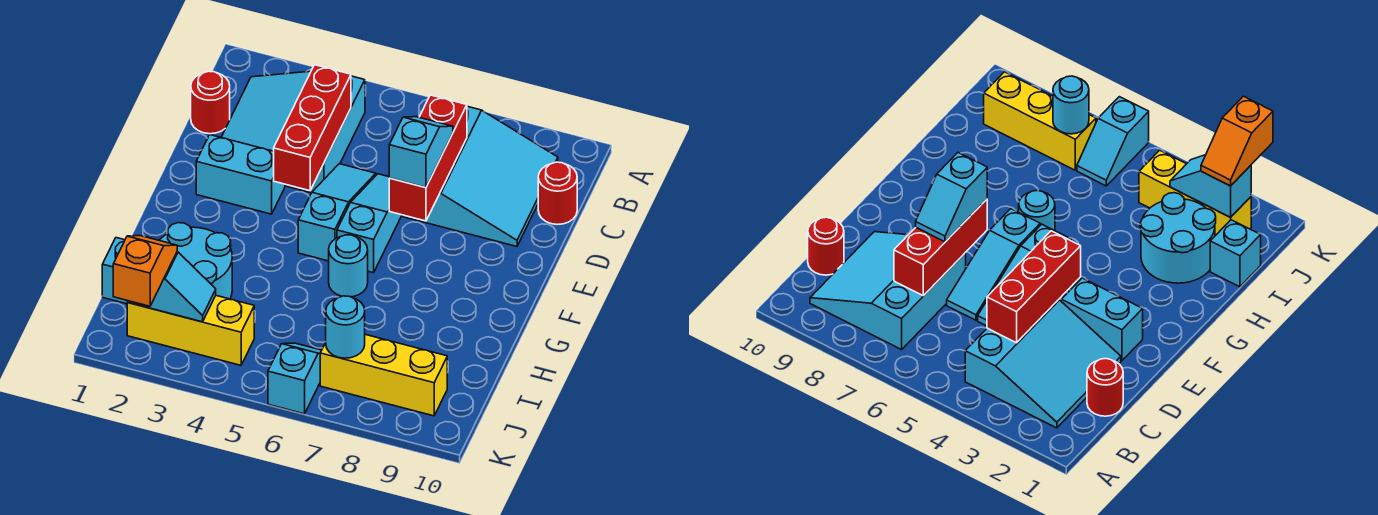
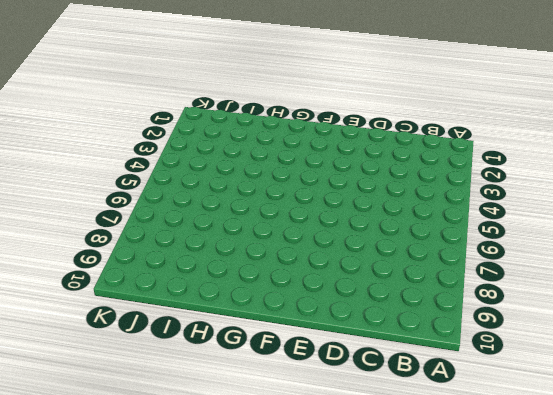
none -> cyan slope B2:D4 level 1 top 4
none -> cyan slope B7:D9 level 1 top 7
none -> red round brick C1 level 1

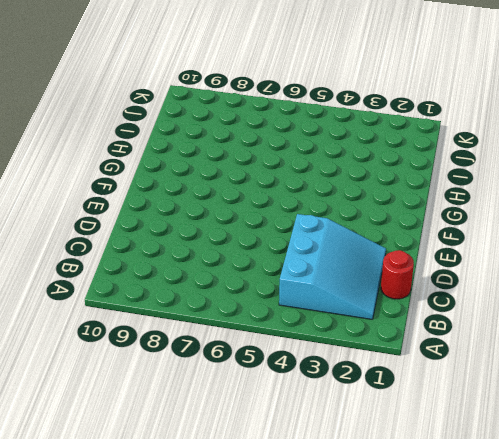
none -> cyan slope B7:D9 level 1 top 7
none -> red round brick C10 level 1
none -> cyan slope D5:F5 level 1 top F

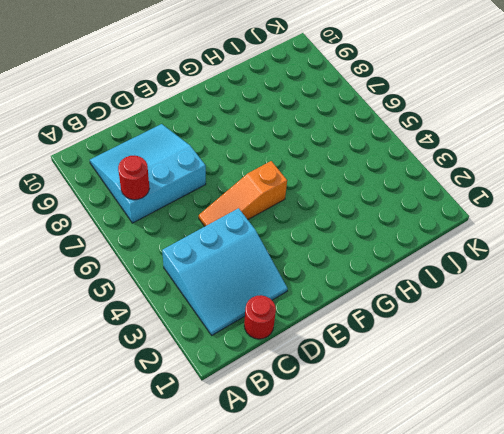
red round brick B7 level 2 -> red round brick C10 level 1
orange slope D5:F5 level 1 top F -> cyan slope D5:F5 level 1 top F
none -> cyan slope D6:F6 level 1 top F
none -> cyan brick E2:E3 level 1
none -> cyan round brick G6 level 1

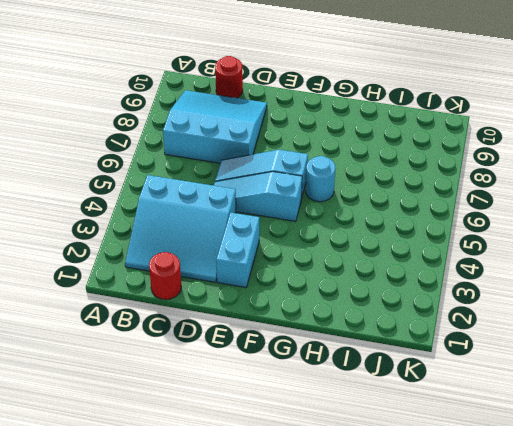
none -> cyan round brick H2:I3 level 1
none -> cyan brick I1 level 1
none -> yellow brick J2:J4 level 1

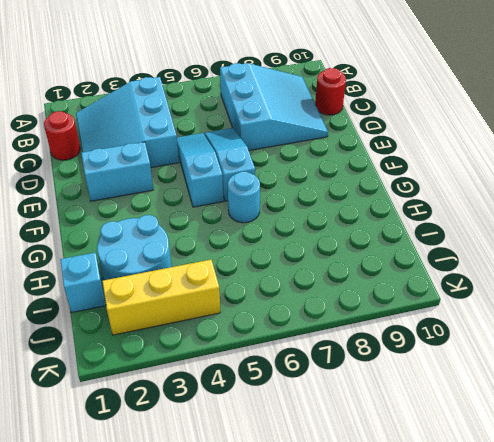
none -> cyan slope J6:K6 level 1 top K
none -> yellow brick J7:J9 level 1
none -> red brick C4:E4 level 2

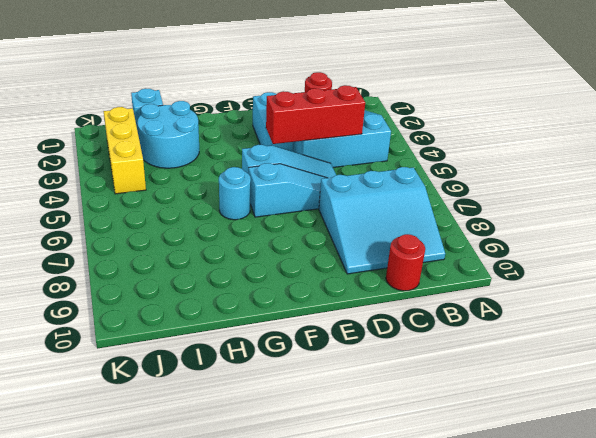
none -> cyan slope J6:K6 level 1 top K
none -> yellow brick J7:J9 level 1
none -> red brick C7:E7 level 2

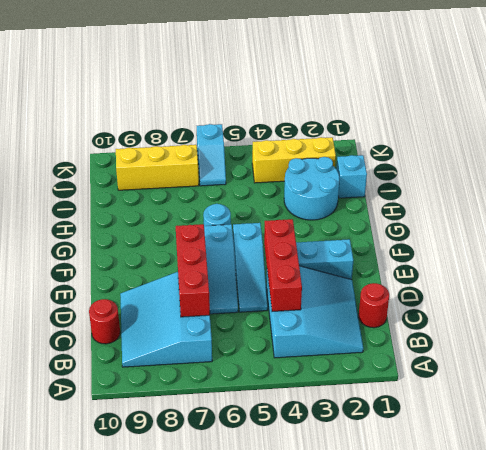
none -> cyan slope J2:J3 level 2 top 2
none -> cyan round brick J7 level 2
none -> cyan slope D7:E7 level 3 top E

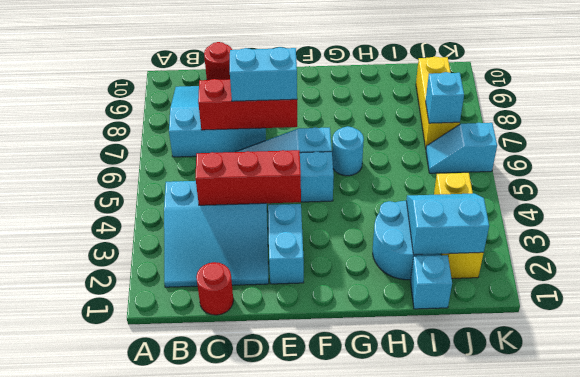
cyan brick D7:E7 level 3 -> cyan slope D7:E7 level 3 top E
cyan slope I2:J3 level 2 top 2 -> cyan slope J2:J3 level 2 top 2
cyan brick J7 level 2 -> cyan round brick J7 level 2
none -> orange slope J2:K2 level 3 top K

